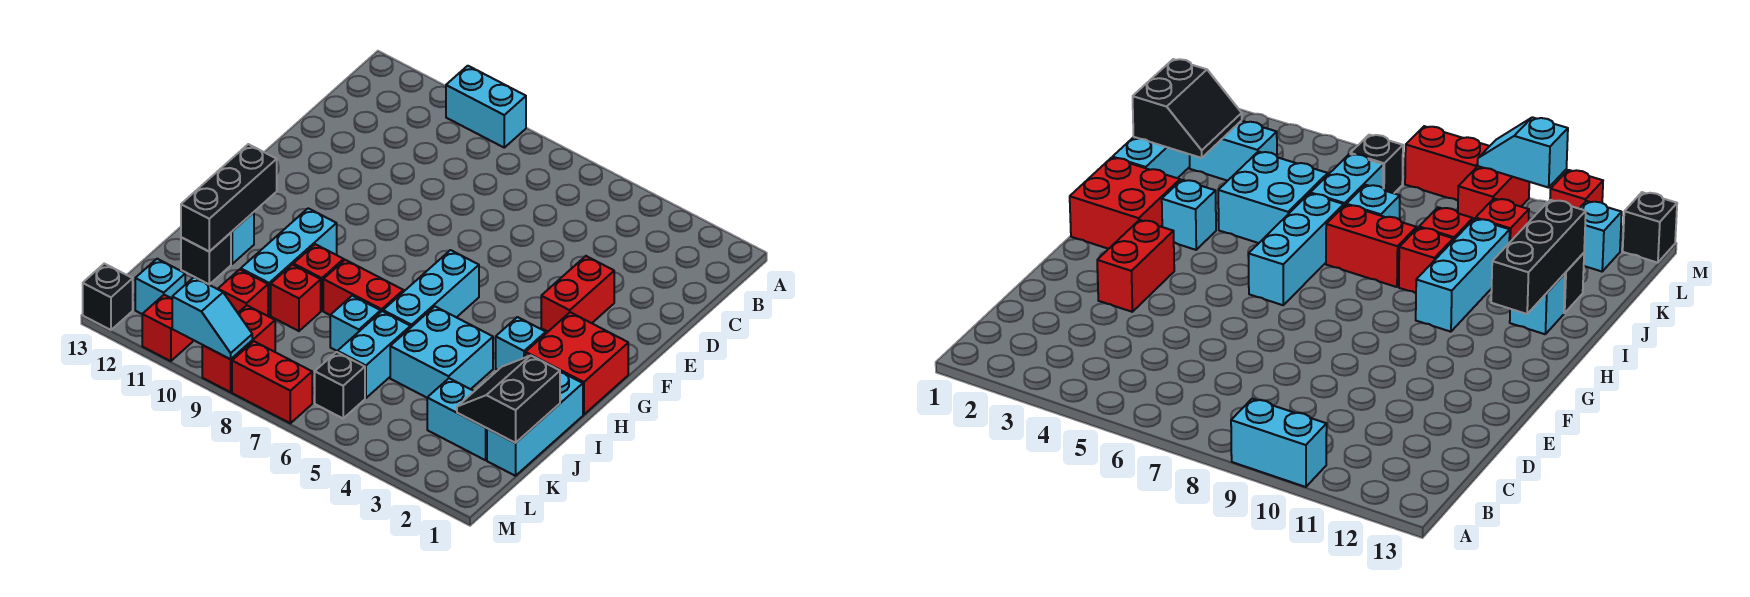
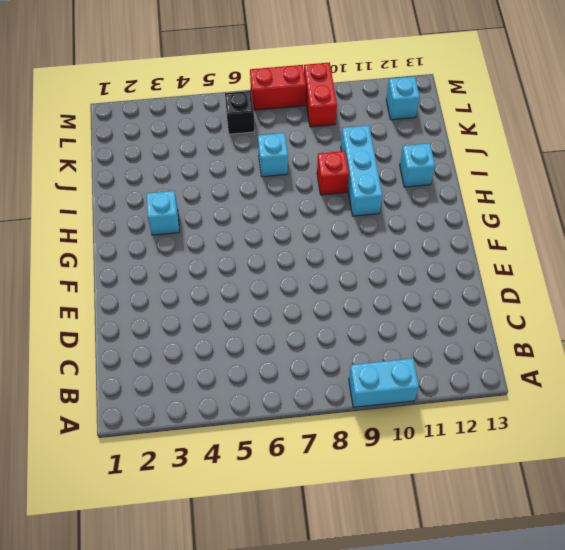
none -> red brick E3:F3 level 1
none -> red brick G1:H2 level 1
none -> cyan brick G6:I6 level 1

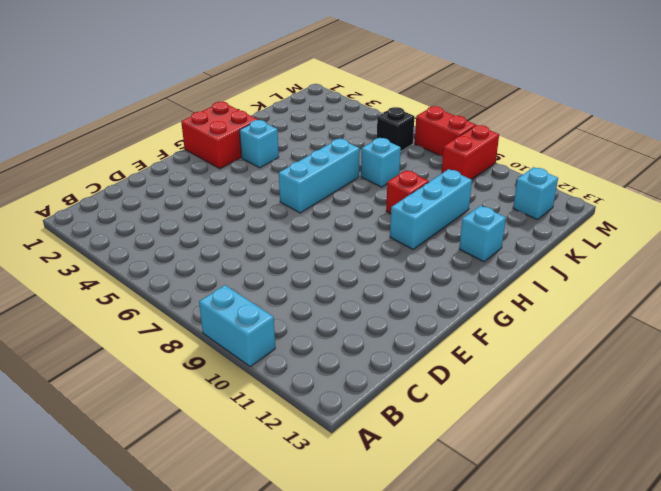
none -> red brick E3:F3 level 1
none -> cyan brick I1:K1 level 1
none -> cyan brick I4:J5 level 1

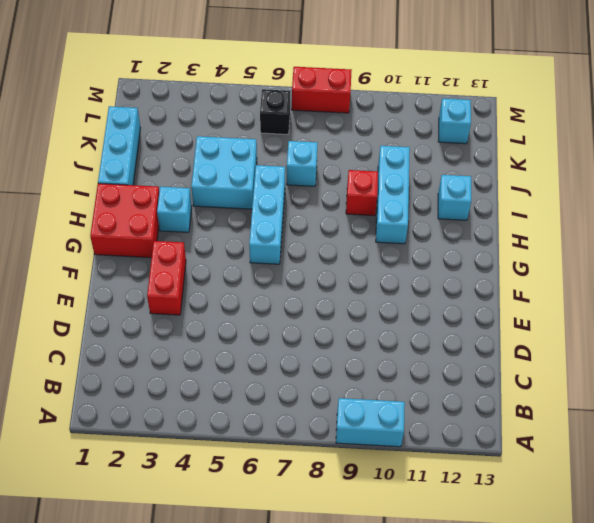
none -> red brick I7:I8 level 1
none -> cyan brick J6:K6 level 1
none -> red brick J9 level 1

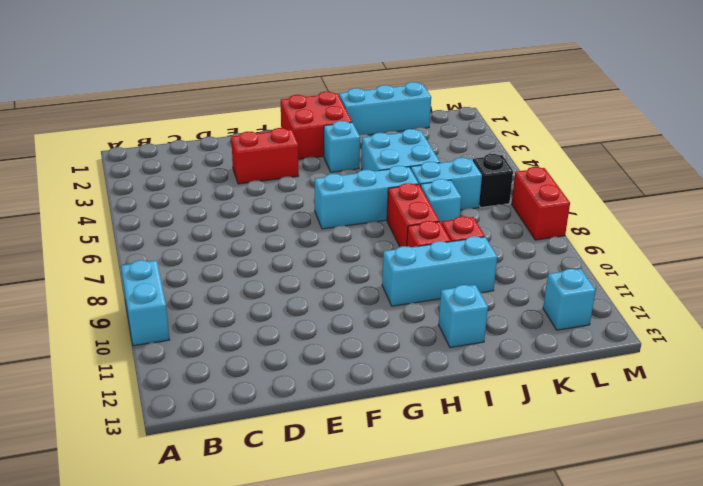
none -> black brick J12 level 1
none -> cyan brick K2:K3 level 1
none -> red brick K10 level 1

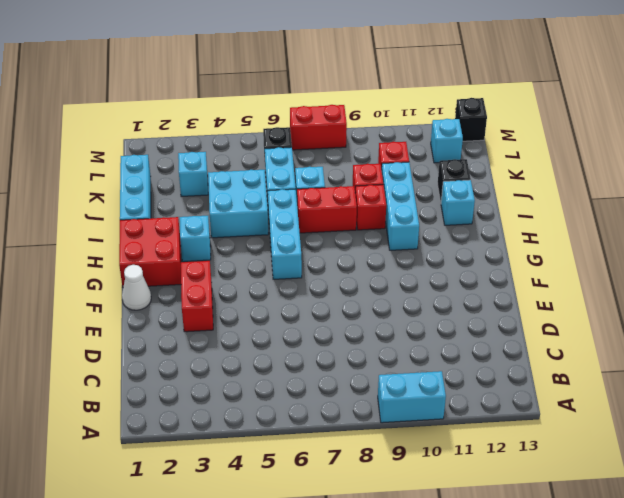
white cone F1 level 1 -> none
cyan brick K3 level 1 -> cyan brick K2:K3 level 1
none -> red brick L9:M9 level 1
none -> red brick M11 level 1
none -> black brick H12:J12 level 2

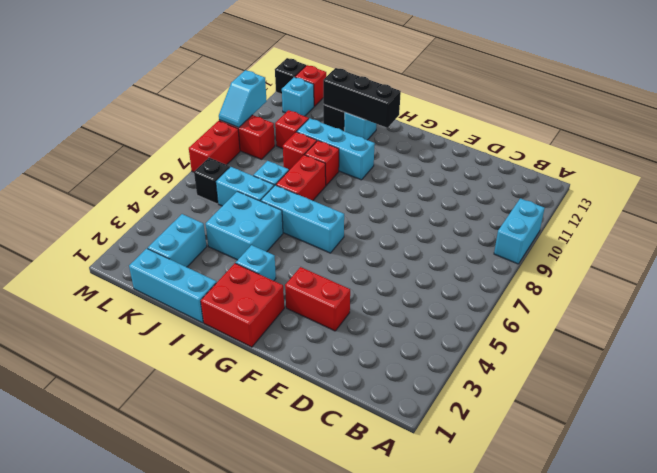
red brick L13 level 1 -> red brick M11 level 1
none -> black slope J1:K2 level 2 top 1

